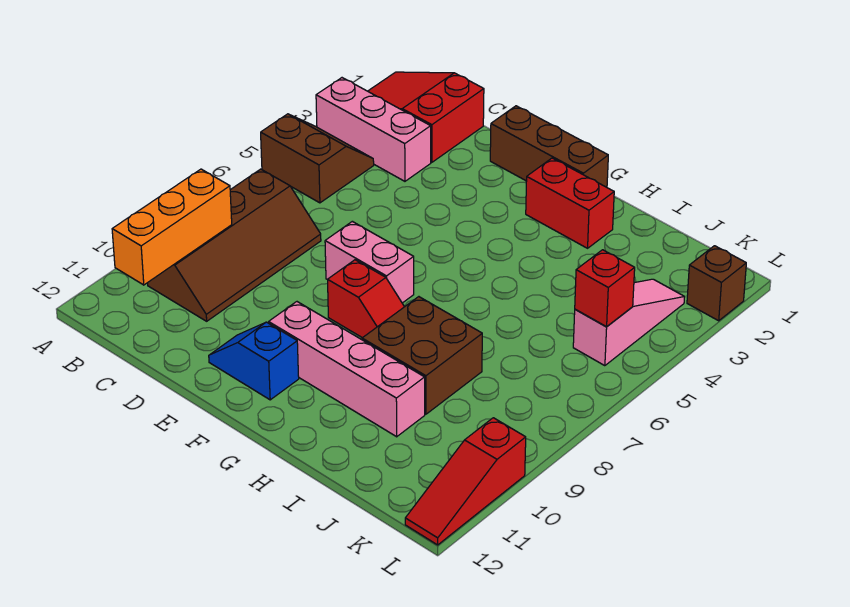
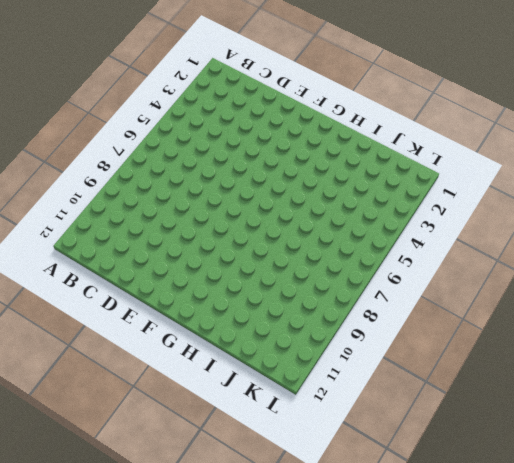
none -> red slope A1:C2 level 1 top C
none -> pink brick A3:C3 level 1
none -> brown slope A4:B5 level 1 top 5

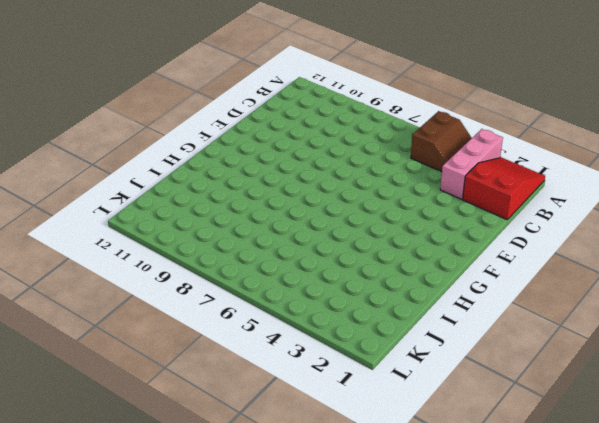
none -> brown slope B7:C10 level 1 top B
none -> brown brick E1:G1 level 1
none -> pink brick E7:F7 level 1

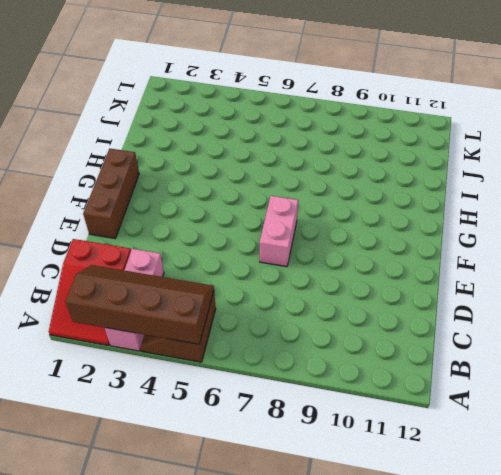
brown slope A2:B5 level 2 top A -> brown slope B7:C10 level 1 top B
none -> blue slope E11:F11 level 1 top F
none -> red slope F8:G8 level 1 top F
none -> pink brick F10:I10 level 1

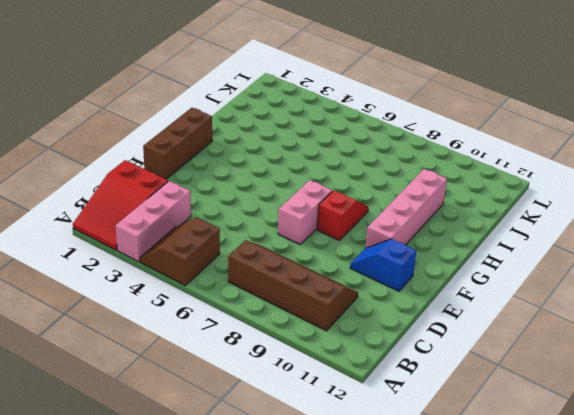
blue slope E10:E11 level 1 top 11 -> blue slope E11:F11 level 1 top F
none -> red brick G2:H2 level 1
none -> brown brick H8:I9 level 1
none -> pink slope K3:K5 level 1 top 5

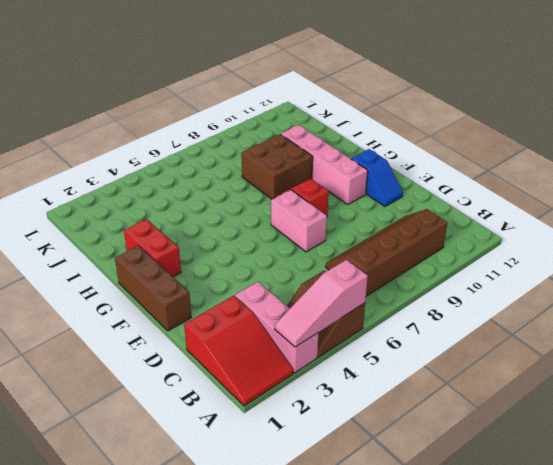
pink slope A3:A5 level 2 top 5 -> pink slope K3:K5 level 1 top 5
none -> brown brick L2 level 1
none -> red slope L10:L12 level 1 top 10
none -> orange brick B9:B11 level 2

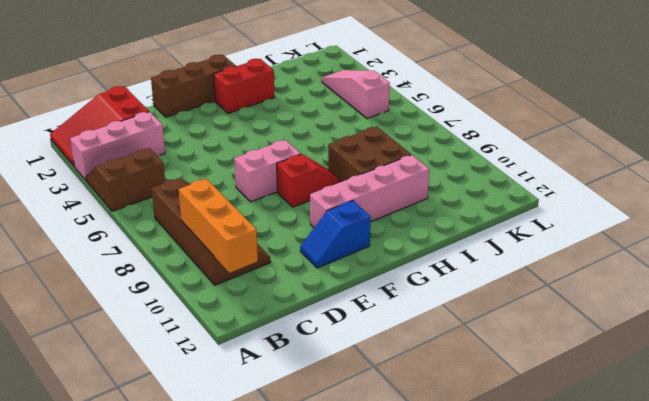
none -> brown brick L2 level 1
none -> red slope L10:L12 level 1 top 10
none -> red brick K5 level 2

